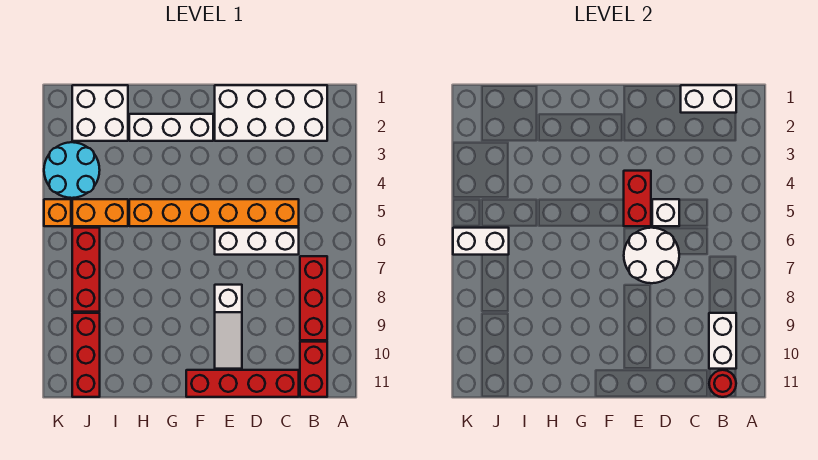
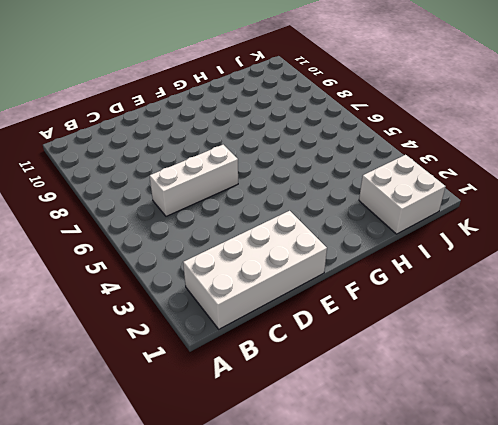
none -> red brick B7:B9 level 1
none -> red brick B10:B11 level 1
none -> orange brick C5:H5 level 1

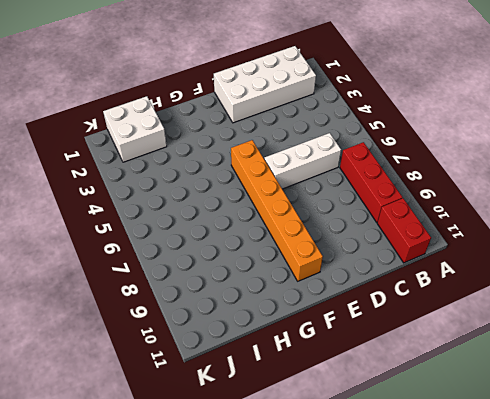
orange brick F5:F10 level 1 -> orange brick C5:H5 level 1
none -> red brick C11:F11 level 1
none -> white slope E8:E10 level 1 top 8
none -> white brick F2:H2 level 1

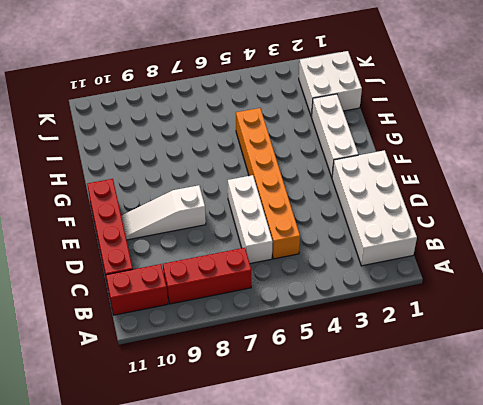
none -> orange brick I5:J5 level 1
none -> cyan round brick J3:K4 level 1
none -> red brick J6:J8 level 1

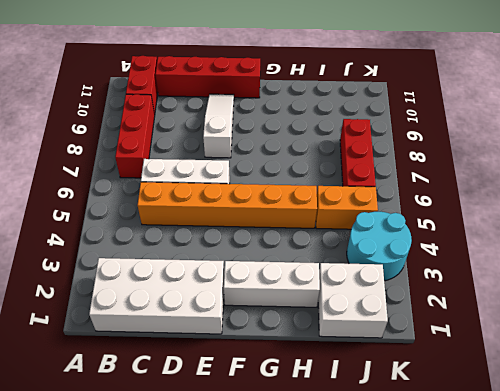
none -> red brick J9:J11 level 1
none -> orange brick K5 level 1
none -> white brick B1:C1 level 2

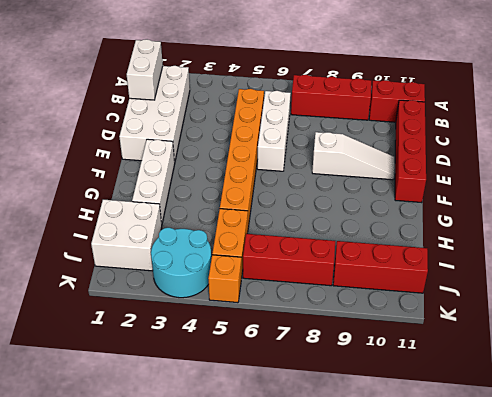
none -> white brick B9:B10 level 2
none -> red round brick B11 level 2
none -> white brick D5 level 2

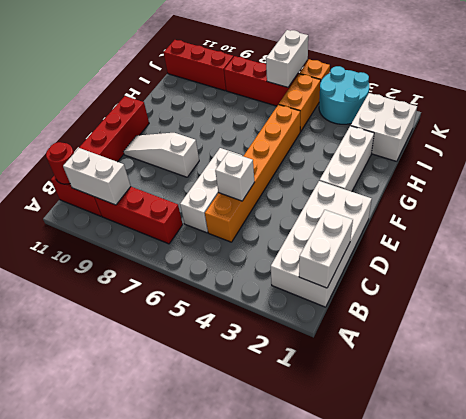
none -> white round brick D6:E7 level 2
none -> red brick E4:E5 level 2

